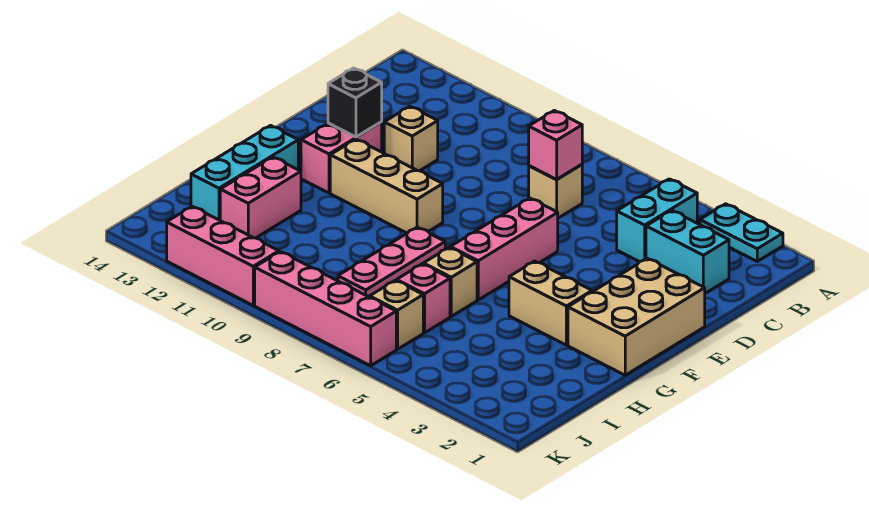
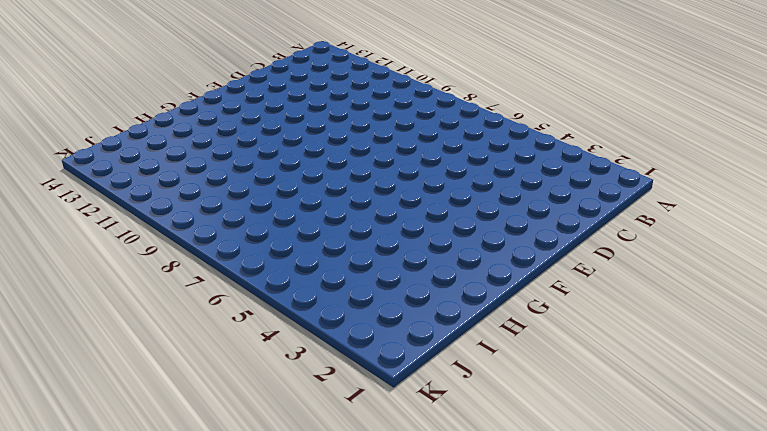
none -> cyan plate A2:A3 level 1
none -> cyan brick B4:C4 level 1
none -> cyan brick C2:C3 level 1

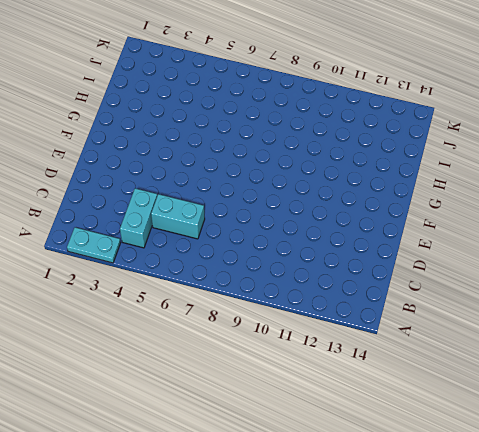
cyan brick C5:C6 level 1 -> cyan brick C2:C3 level 1
none -> tan brick C7 level 1
none -> tan brick D11 level 1
none -> tan brick E1:G2 level 1

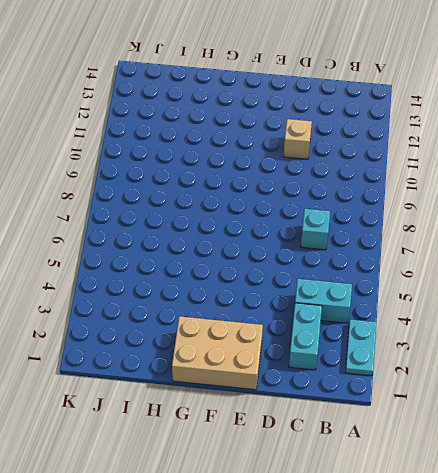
cyan brick C7 level 1 -> tan brick C7 level 1
none -> pink brick E6:G6 level 1
none -> pink brick E12:F12 level 1
none -> tan brick F9:F11 level 1

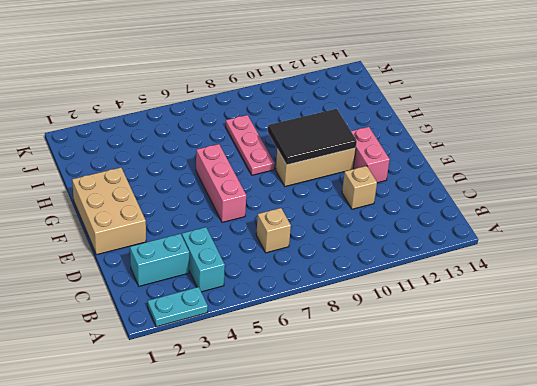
black tile F9:G11 level 2 -> none
none -> tan brick G3:G4 level 1
none -> cyan brick G13:I13 level 1
none -> tan brick H6 level 1

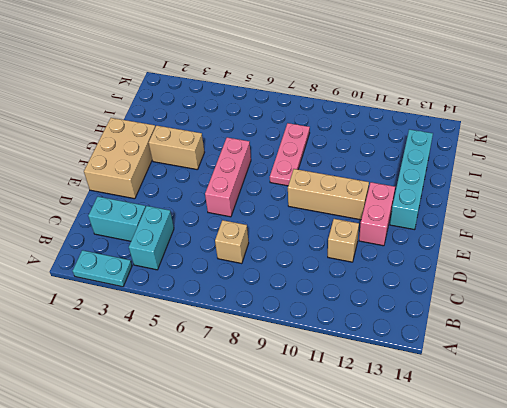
cyan brick F13:I13 level 1 -> cyan brick G13:I13 level 1
none -> tan brick H6 level 1
none -> pink brick H12:I12 level 1
none -> pink brick I6 level 1

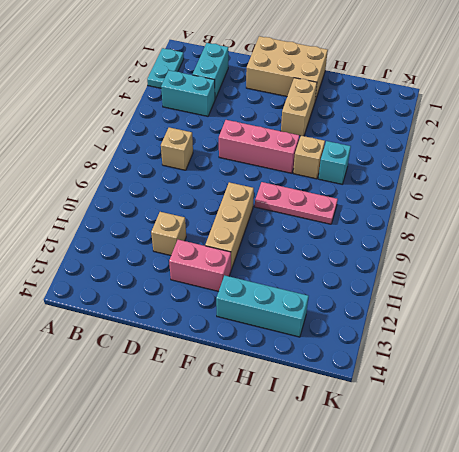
cyan brick I6 level 1 -> pink brick I6 level 1
none -> pink brick H12:I12 level 1
none -> tan brick J6 level 1
none -> pink brick K6:K9 level 1

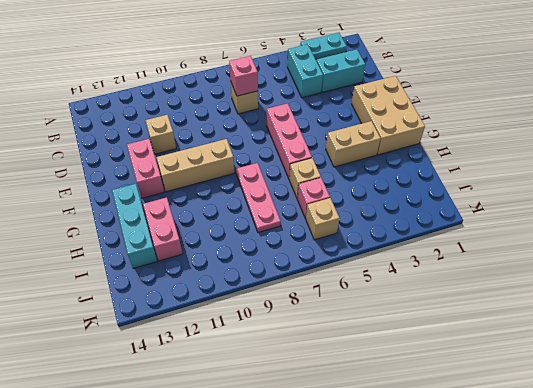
none -> pink brick K6:K9 level 1
none -> pink brick K10:K12 level 1
none -> black brick E12 level 2

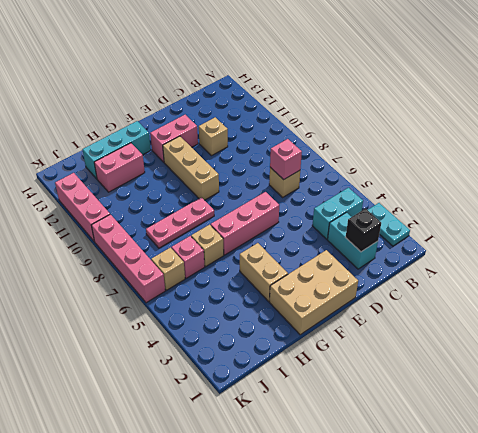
black brick C2 level 2 -> black brick E12 level 2

